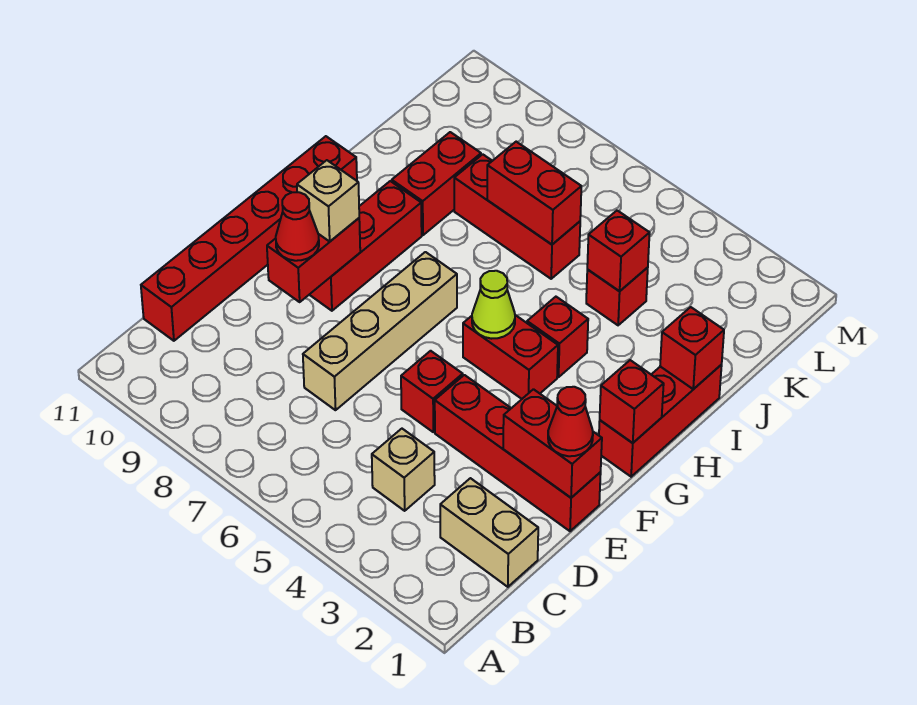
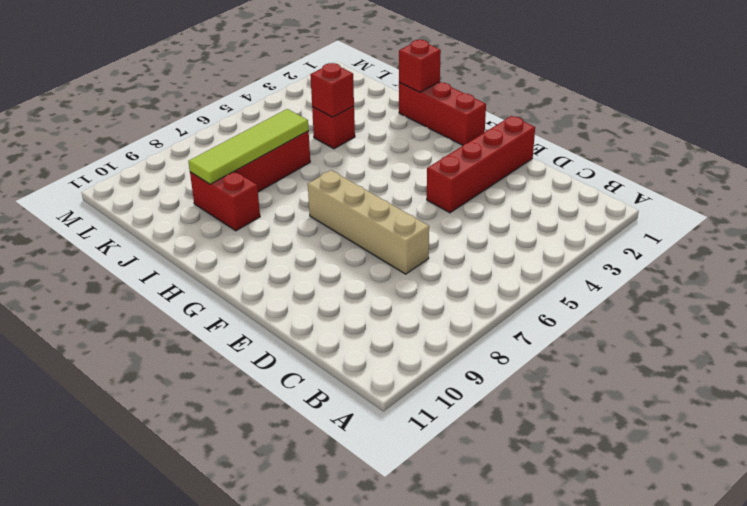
lime tile J6:J9 level 2 -> red brick J6:J7 level 2
none -> tan brick C1:C2 level 1
none -> tan brick C4 level 1
none -> red brick C11:H11 level 1

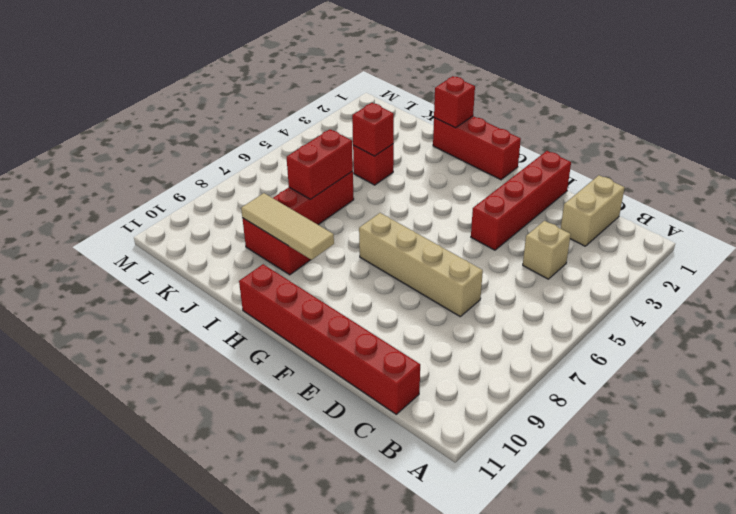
tan tile H9:J9 level 2 -> none
none -> red brick E5 level 1
none -> red brick F9:H9 level 1
none -> red brick G4:G5 level 1

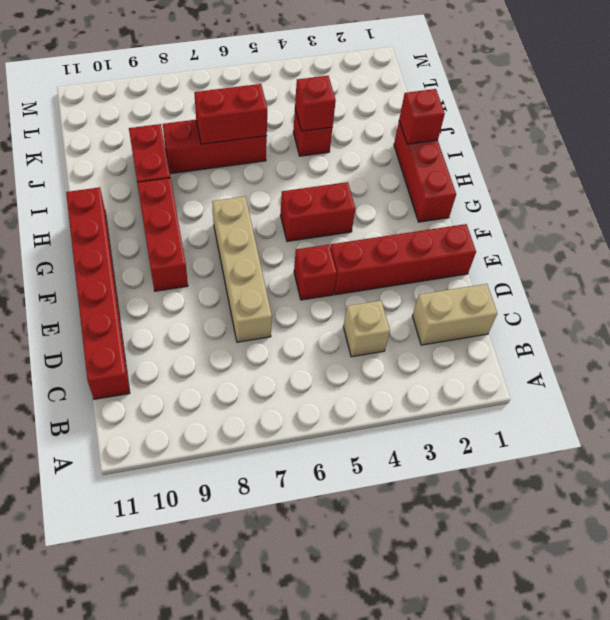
none -> red brick H4 level 1
none -> red brick E1:E2 level 2
none -> red brick E9:F9 level 2

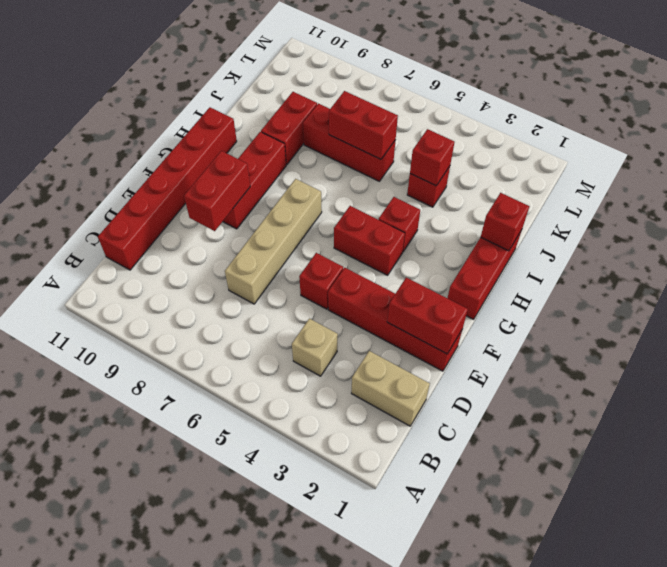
none -> red brick G1 level 2
none -> lime cone G5 level 2
none -> red cone E1 level 3

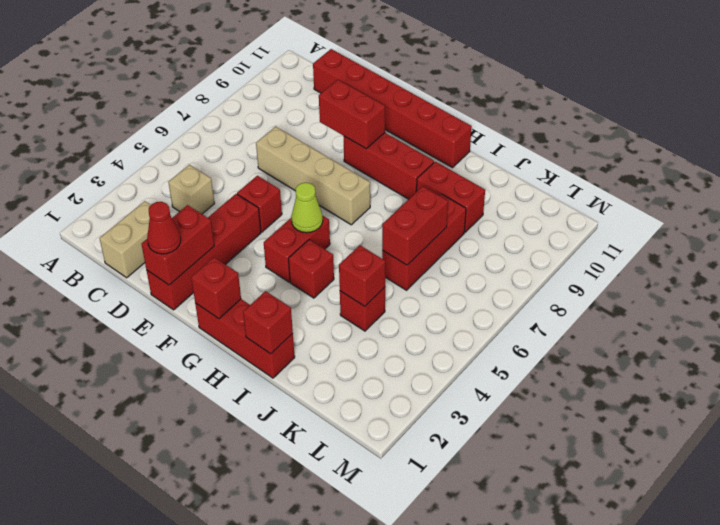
none -> red cone E9 level 3
none -> tan brick F9 level 3

